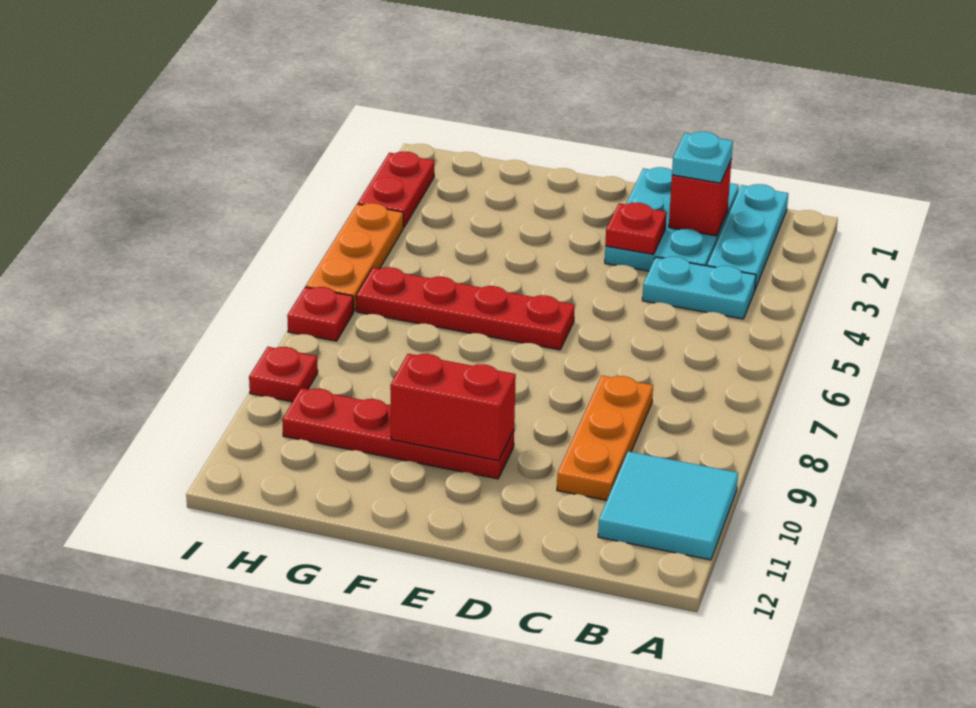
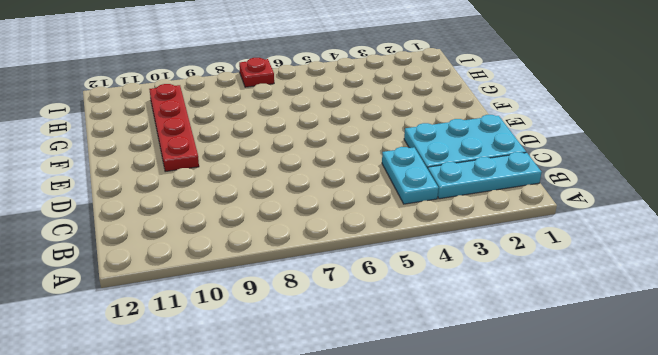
none -> cyan tile A10:B11 level 1
none -> orange plate C8:C10 level 1
none -> red plate E6:H6 level 1

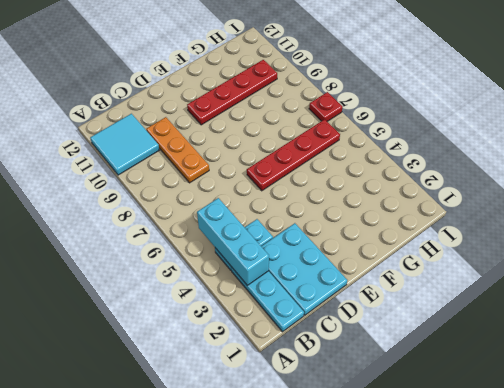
cyan brick B3:B5 level 2 -> none
none -> red plate I2:I3 level 1
none -> orange plate I4:I6 level 1
none -> red plate I9 level 1

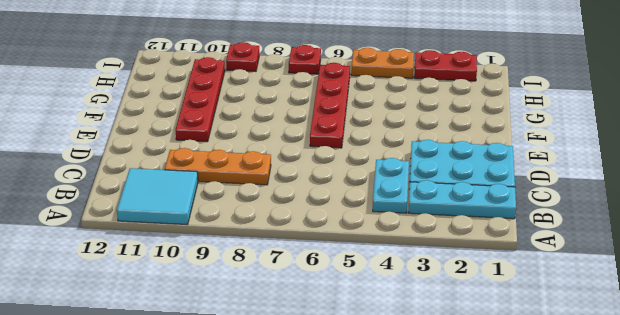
orange plate I4:I5 level 1 -> orange plate I4:I6 level 1
none -> red brick C2 level 2
none -> red plate D3 level 2
none -> red brick E10:F10 level 2

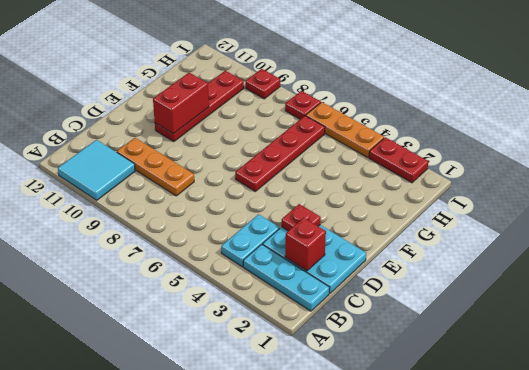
none -> cyan plate C2 level 3

